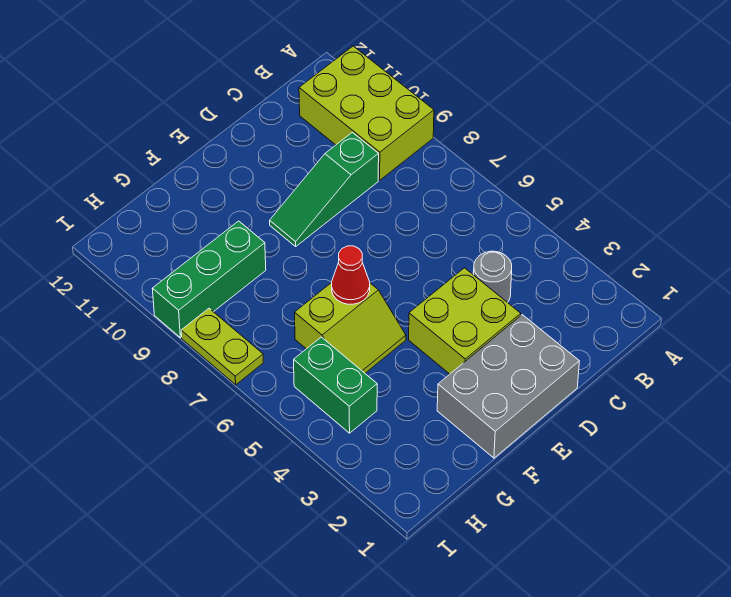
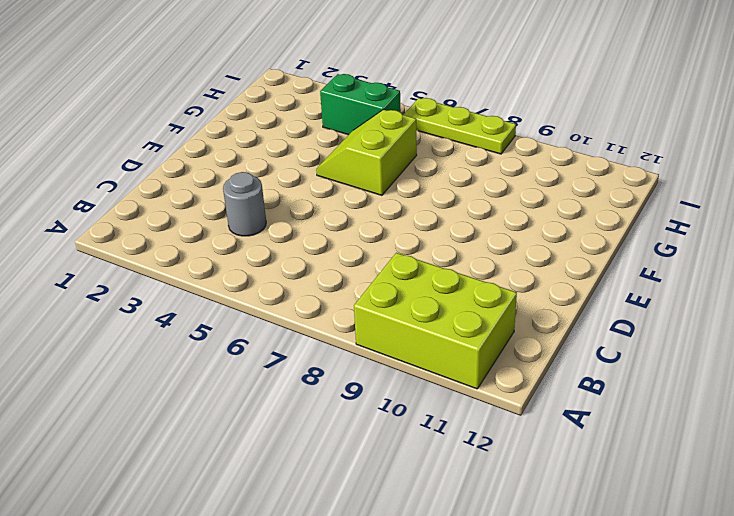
lime plate I6:I8 level 1 -> lime plate I7:I8 level 1
none -> green slope C9:E9 level 1 top C
none -> grey brick D1:F2 level 1

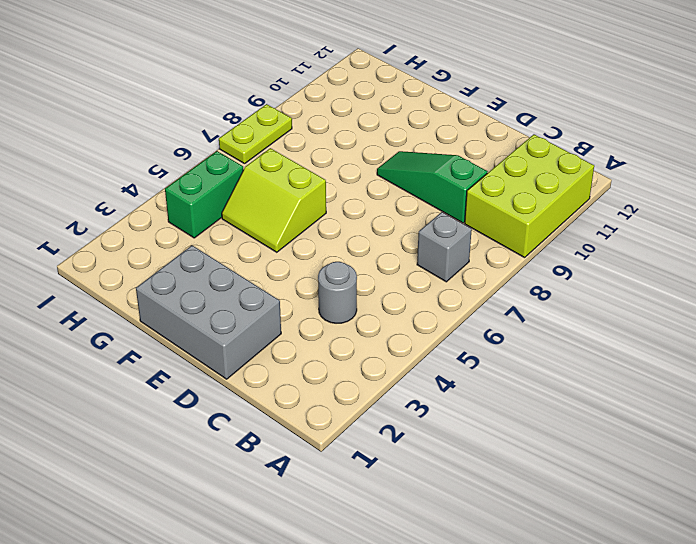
grey brick B7 level 1 -> none
none -> lime brick D3:E4 level 1
none -> green brick G9:I9 level 1

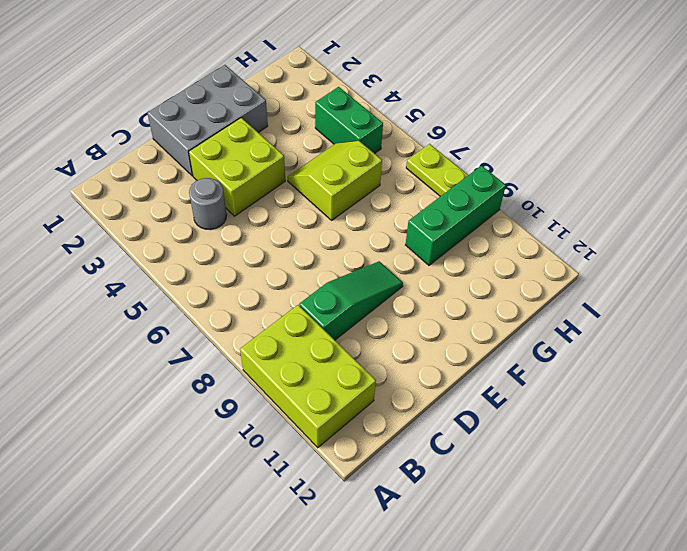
none -> red cone F6 level 2

